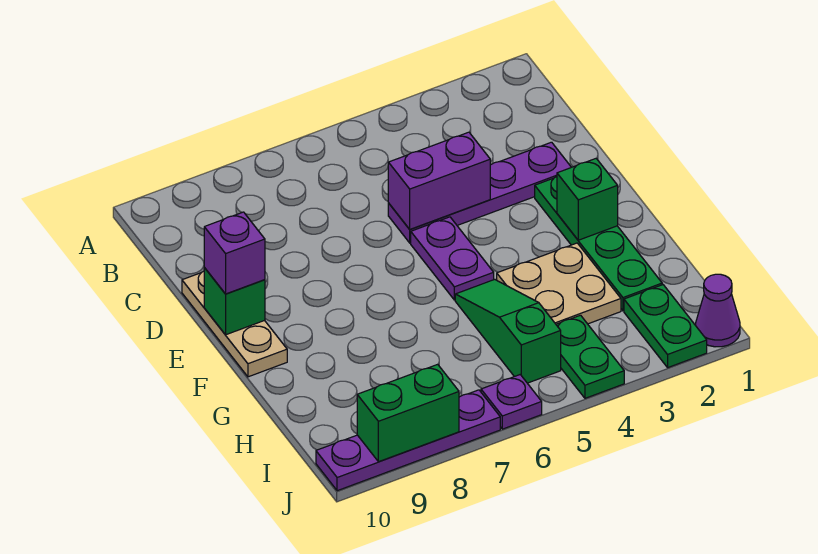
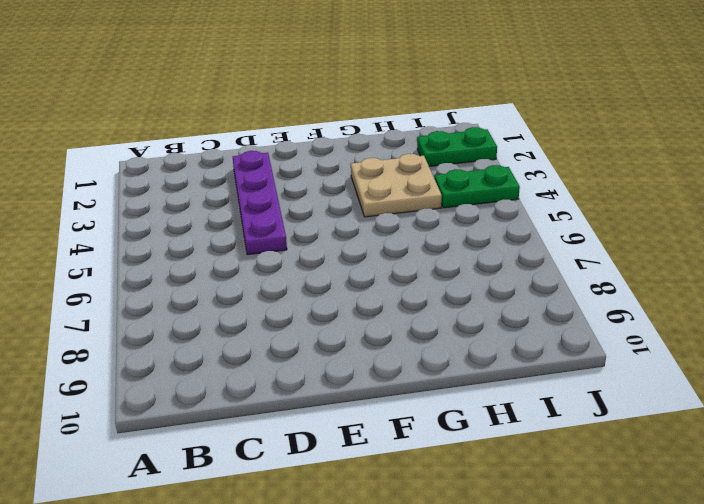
none -> tan plate D10:F10 level 1
none -> green plate E2:H2 level 1
none -> purple plate E5:F5 level 1

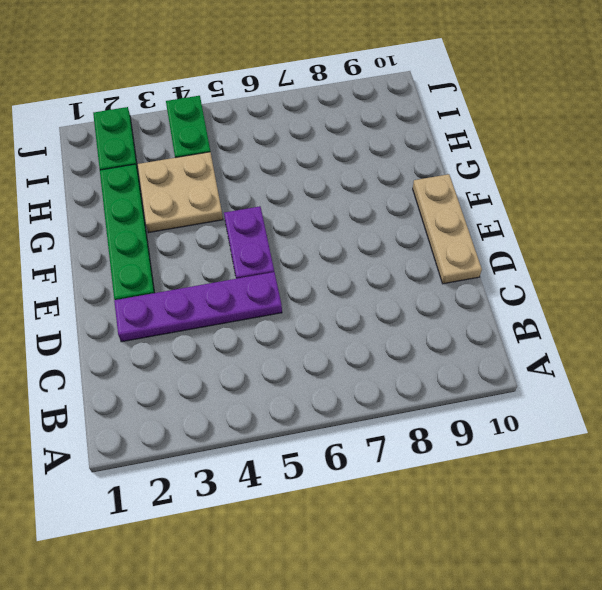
none -> green slope G5:I5 level 1 top I
none -> purple cone J1 level 1
none -> purple plate J6 level 1

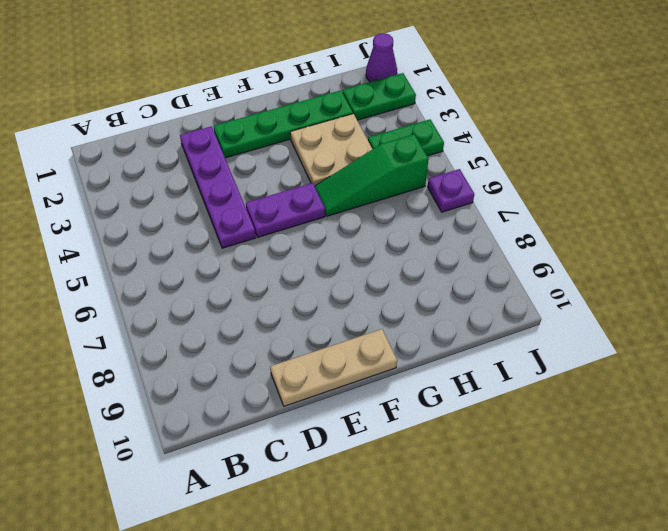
none -> purple plate J7:J10 level 1
none -> purple brick D4:D5 level 2
none -> green brick E10 level 2

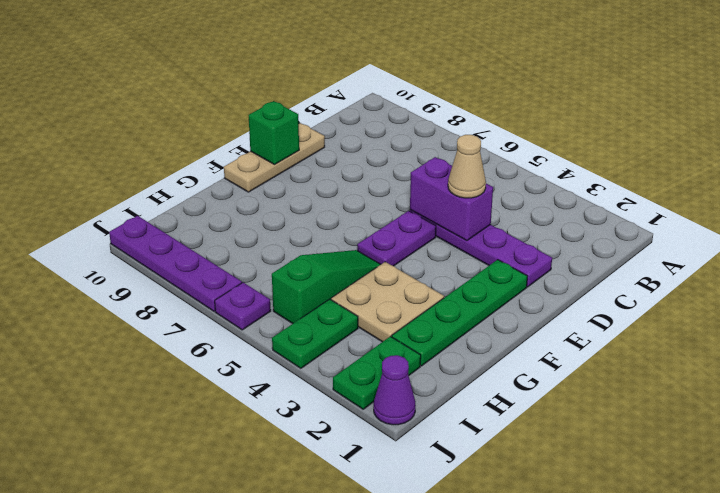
tan cone D4 level 3 -> none
none -> green brick F2 level 2
none -> green brick J8:J9 level 2
none -> purple brick E10 level 3

